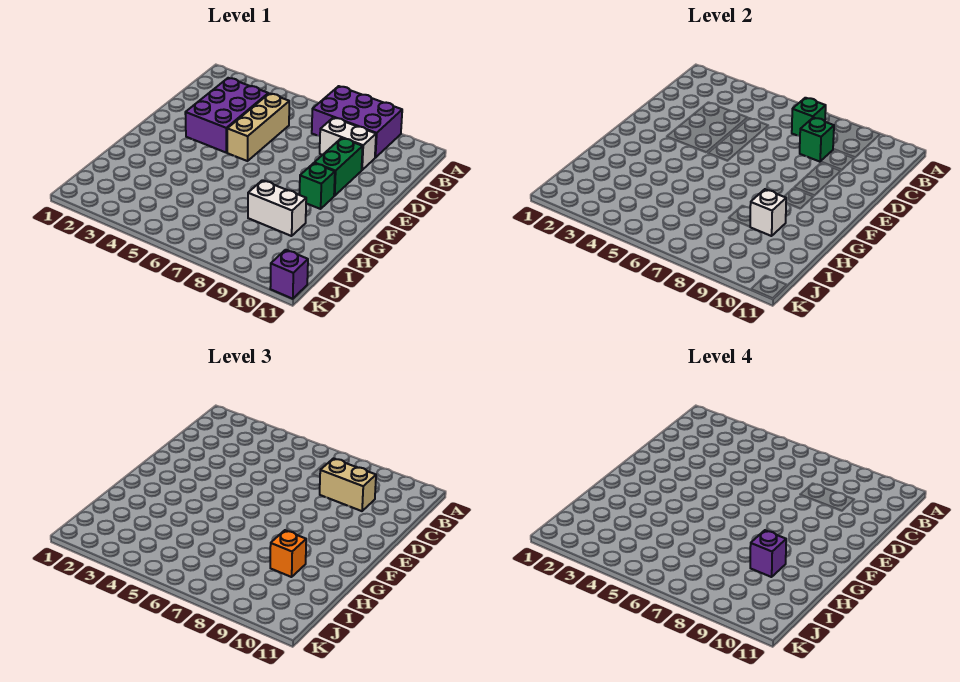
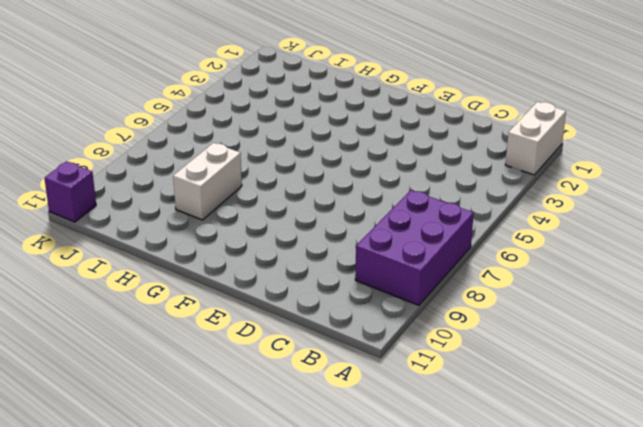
white brick A1:A2 level 1 -> white brick C8:C9 level 1
none -> purple brick C3:E4 level 1
none -> tan brick C5:E5 level 1
none -> green brick D9:E9 level 1

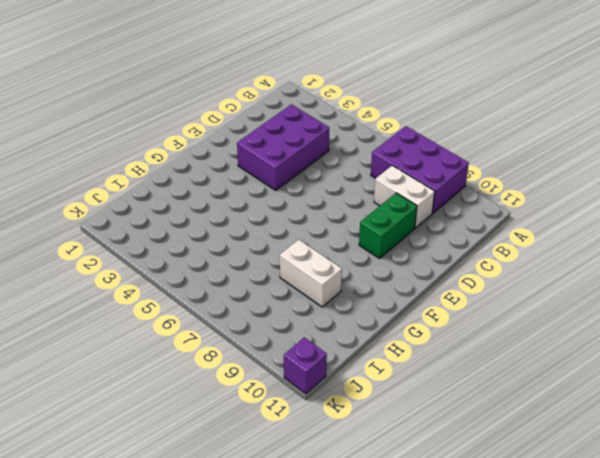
none -> tan brick C5:E5 level 1
none -> green brick F9 level 1
none -> green brick B7 level 2

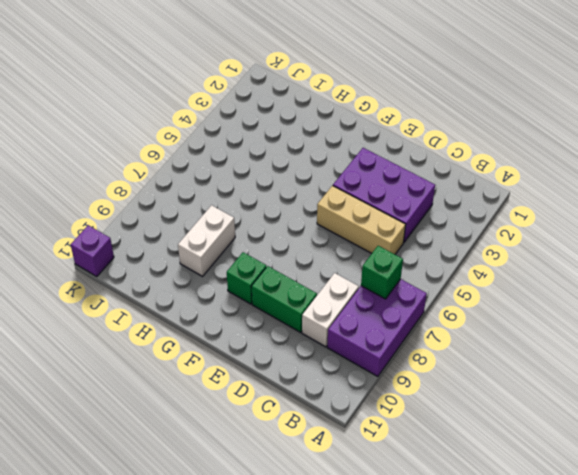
none -> green brick C8 level 2
none -> white brick H9 level 2
none -> tan brick C8:C9 level 3

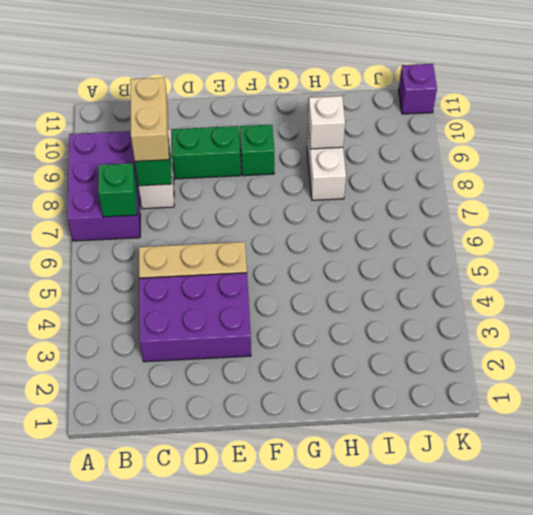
none -> orange brick H9 level 3
none -> purple brick H9 level 4

